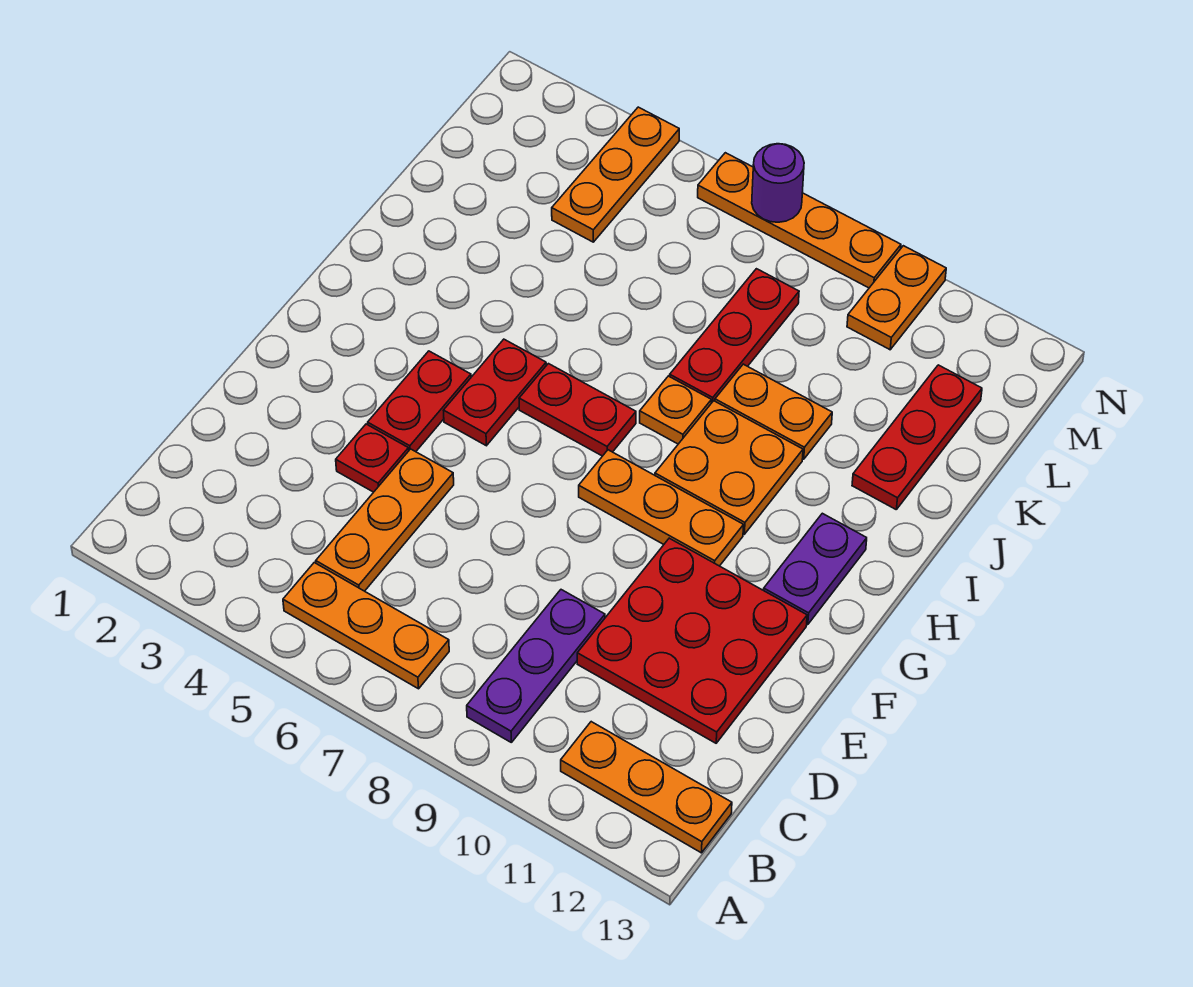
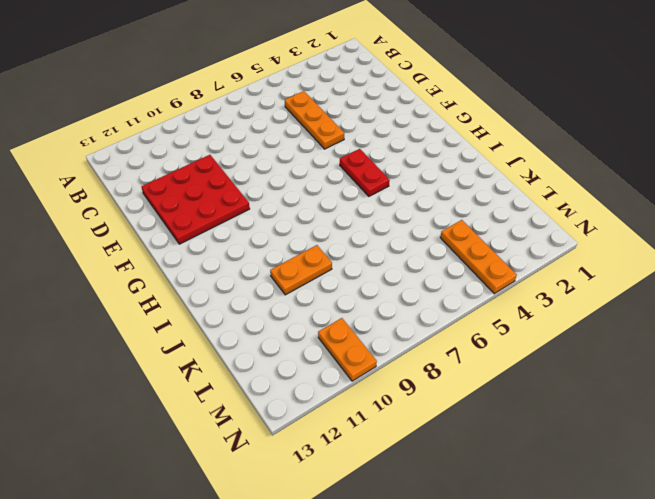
none -> orange plate B5:B7 level 1
none -> purple plate B9:D9 level 1
none -> orange plate B11:B13 level 1

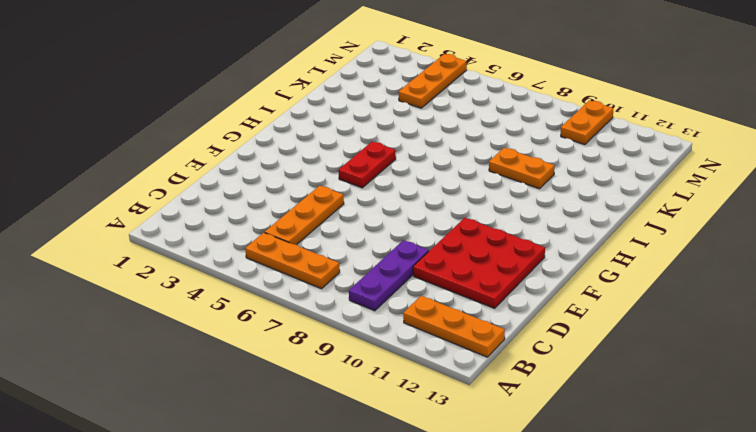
none -> red plate E4 level 1
none -> red plate F4:G4 level 1
none -> orange plate G8:G10 level 1

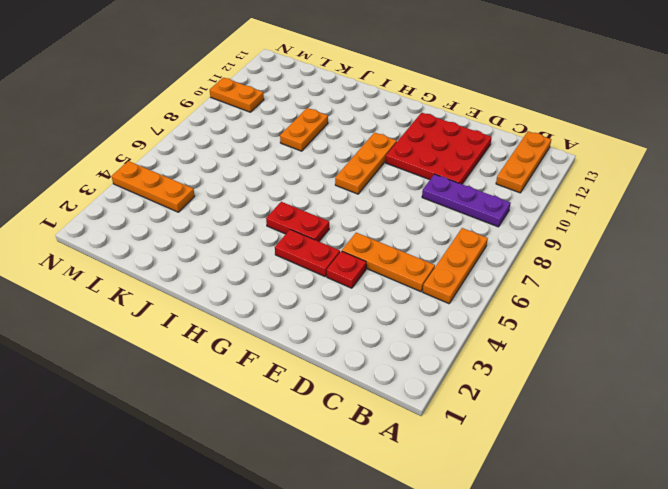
none -> purple plate G12:H12 level 1
none -> red plate H6:H7 level 1
none -> orange plate H9:I10 level 1

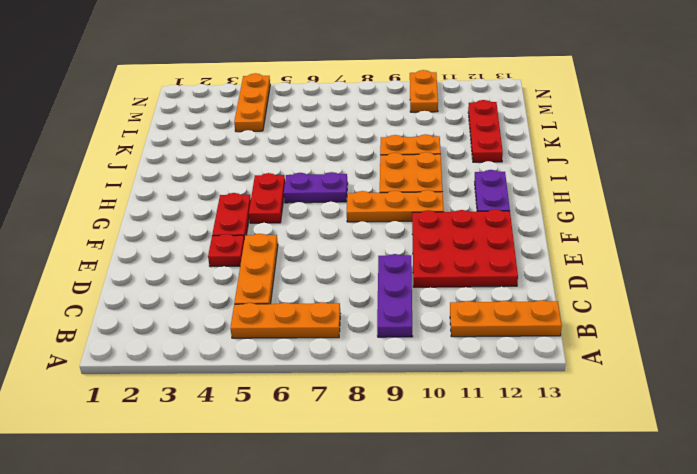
purple plate H6:H7 level 1 -> red plate H6:H7 level 1
none -> orange plate I8 level 1
none -> red plate J8:L8 level 1
none -> orange plate N6:N9 level 1

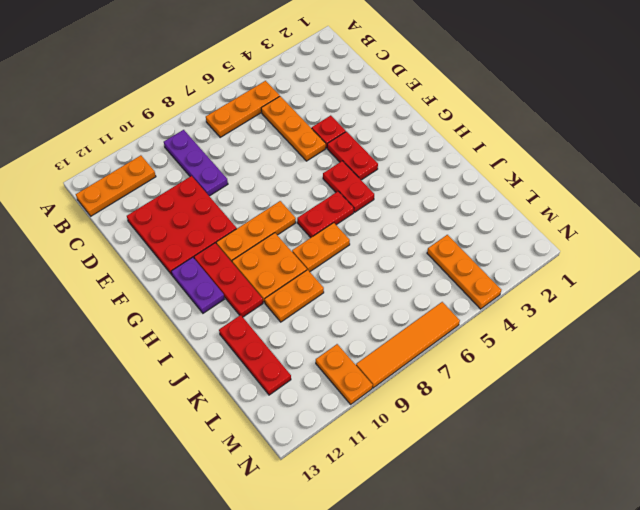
red plate G11:I11 level 1 -> red plate J8:L8 level 1
orange plate I7:I8 level 1 -> orange plate I8 level 1
orange tile N6:N9 level 1 -> orange plate N6:N9 level 1
none -> purple round brick N7 level 2

